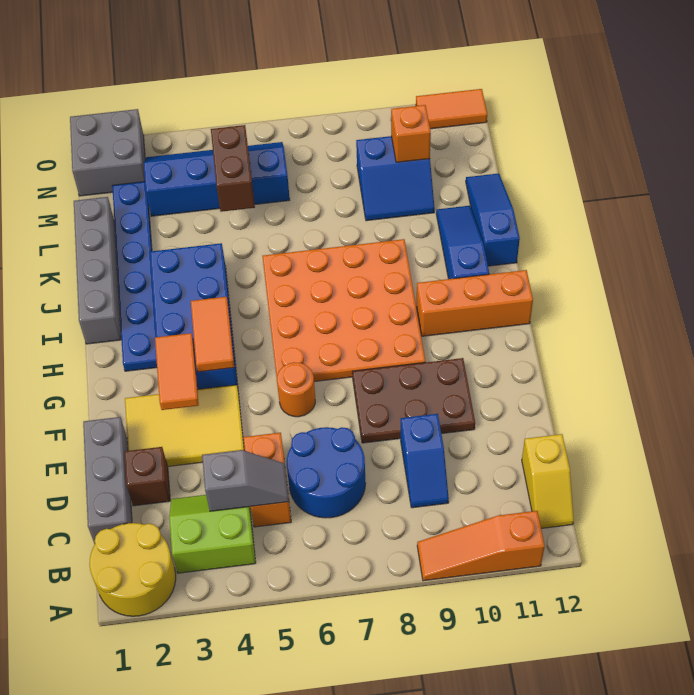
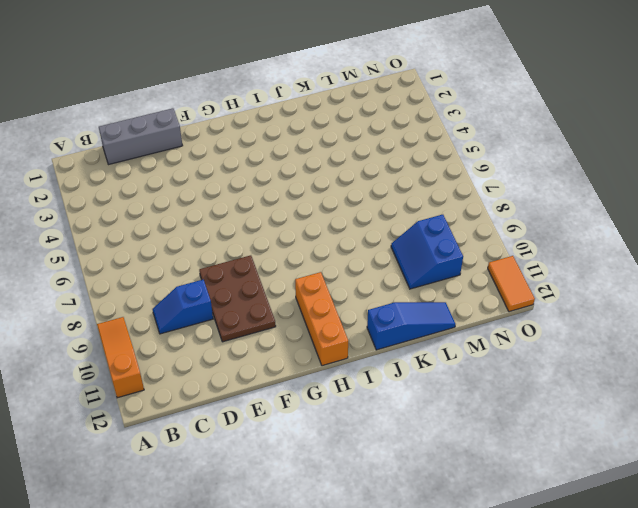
none -> yellow round brick A1:B2 level 1
none -> lime slope B3:C4 level 1 top B
none -> yellow slope B12:C12 level 1 top C

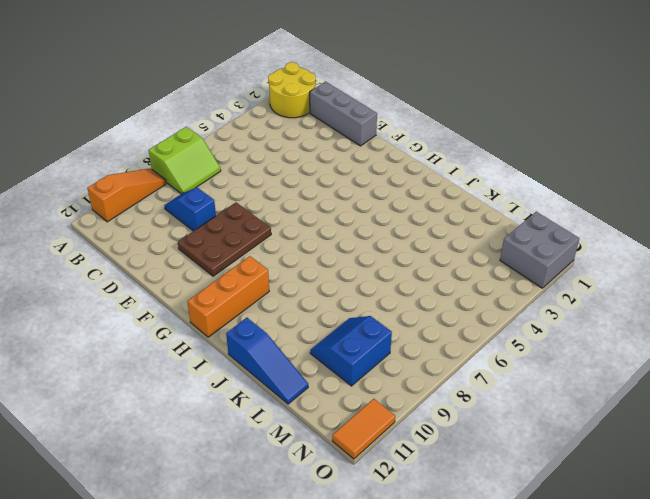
lime slope A7:B8 level 1 top A -> lime slope B3:C4 level 1 top B
none -> yellow slope B12:C12 level 1 top C
none -> orange brick C5:D5 level 1
none -> blue round brick C6:D7 level 1

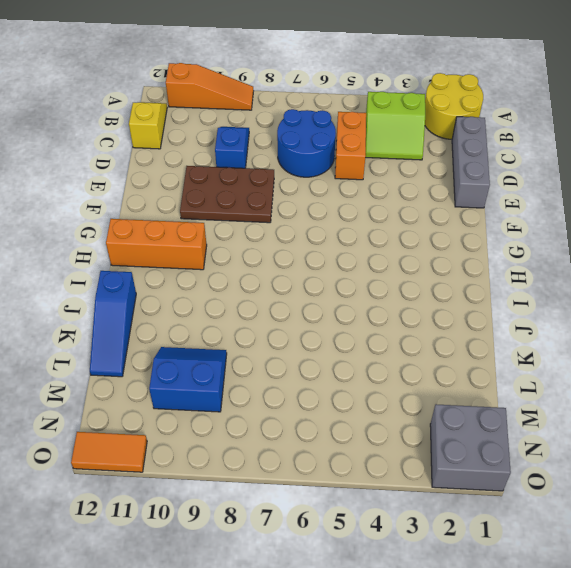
none -> brown brick D2 level 1
none -> yellow tile E2:F4 level 1
none -> orange round brick F6 level 1

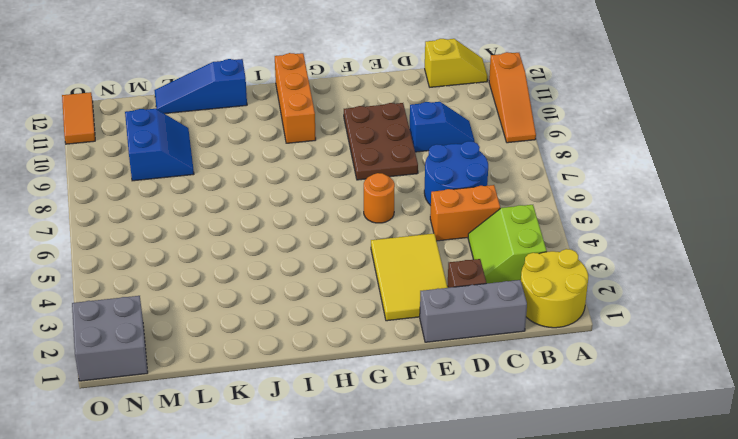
none -> blue brick G3:J4 level 1
none -> orange plate G6:J9 level 1
none -> blue plate H2:M2 level 1

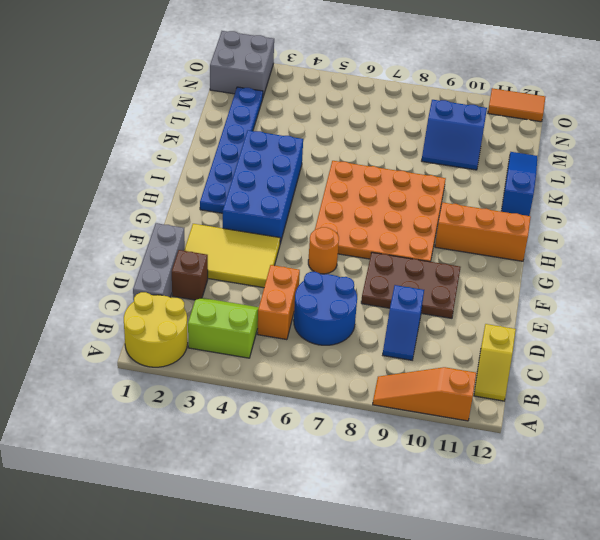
none -> grey brick I1:L1 level 1
none -> blue slope I11:K11 level 1 top I
none -> blue slope M3:N6 level 1 top M

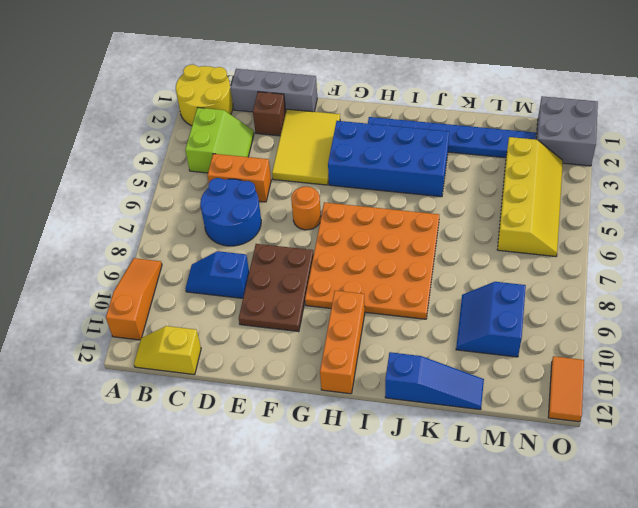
yellow slope M3:N6 level 1 top M -> blue slope M3:N6 level 1 top M
none -> grey brick I1:L1 level 1
none -> blue slope I11:K11 level 1 top I
none -> grey slope C4:C5 level 2 top 4

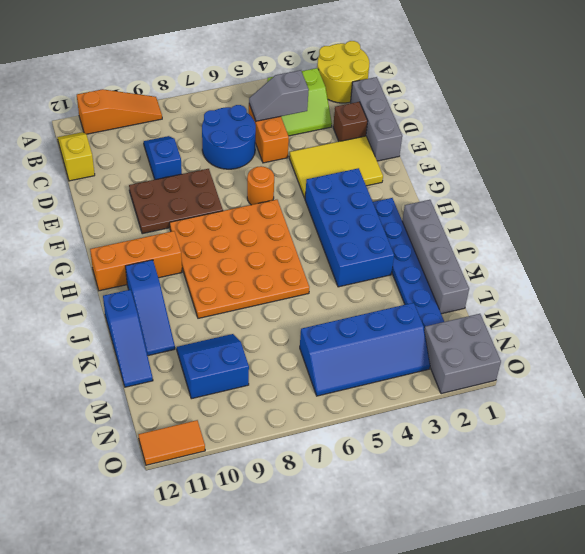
none -> orange tile F3:G3 level 2
none -> orange tile G4:H4 level 2
none -> brown brick L5:M5 level 2

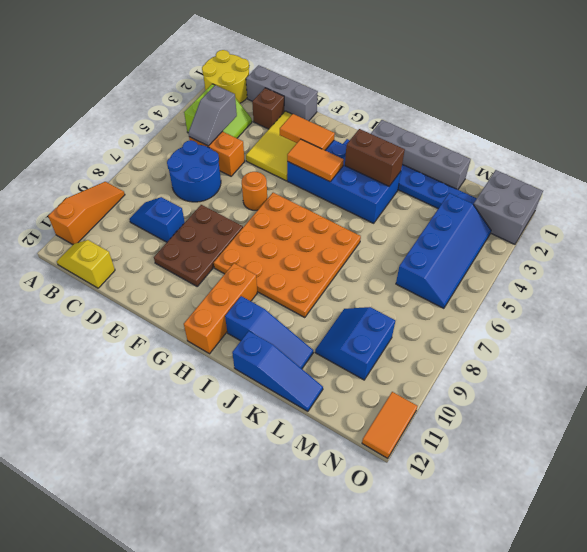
brown brick I3:J3 level 2 -> brown brick L5:M5 level 2
none -> orange brick M10 level 2

